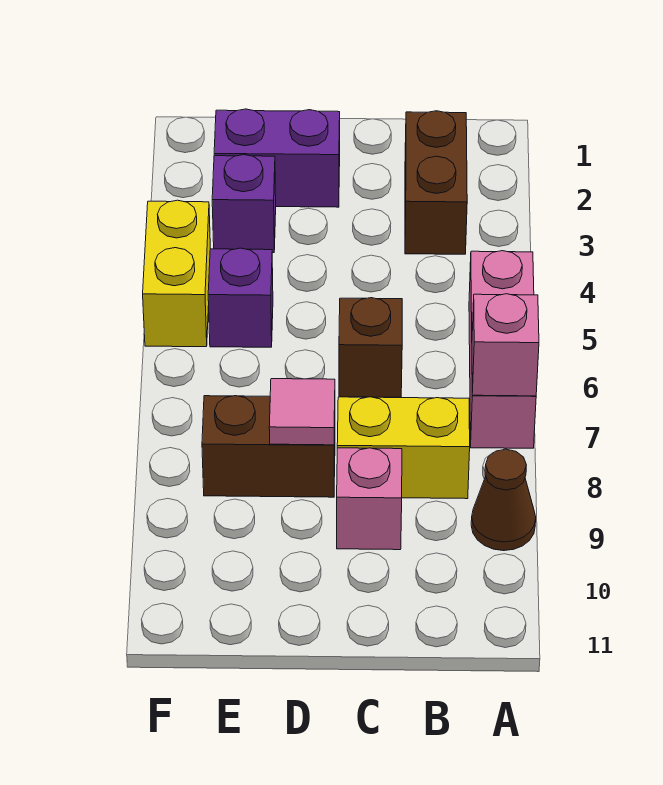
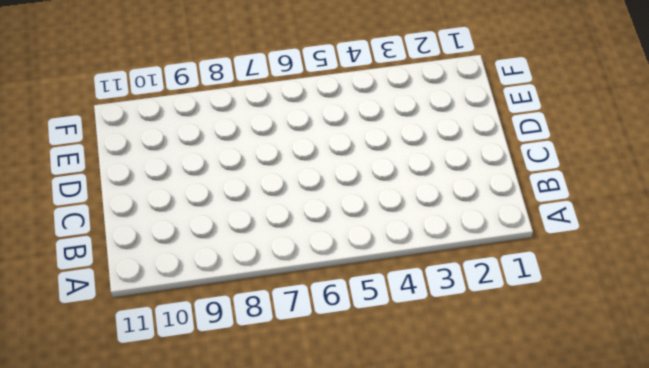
none -> pink brick A5:A7 level 1
none -> brown cone A9 level 1
none -> brown brick B2:B3 level 1

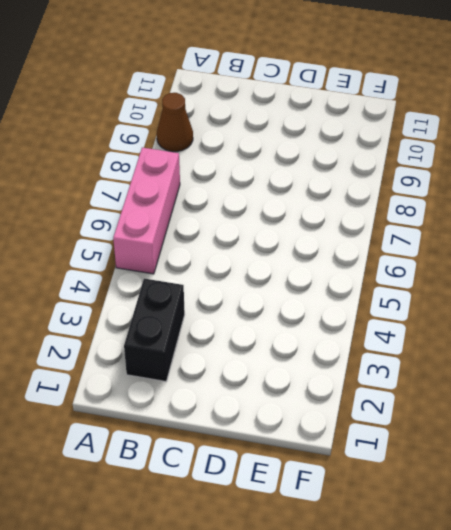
black brick B2:B3 level 1 -> brown brick B2:B3 level 1
none -> yellow brick B8:C8 level 1
none -> brown brick C6 level 1
none -> pink brick C9 level 1

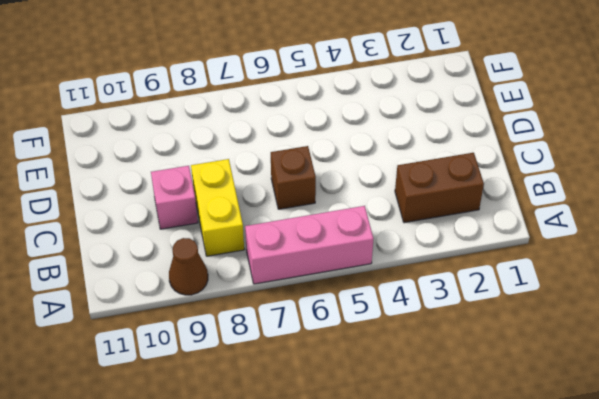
none -> purple brick D2:E2 level 1
none -> brown brick D8:E8 level 1
none -> purple brick E3 level 1

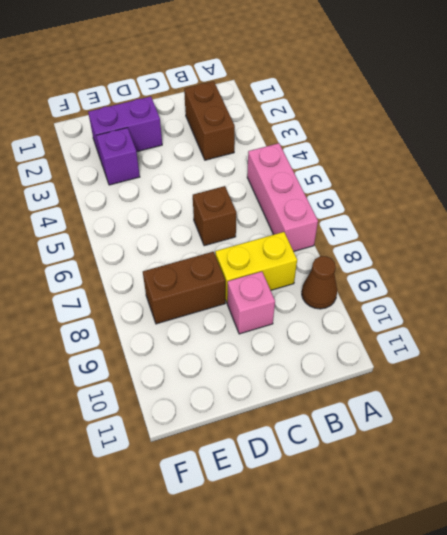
none -> purple brick E5 level 1
none -> yellow brick F4:F5 level 1
none -> pink brick A7 level 2

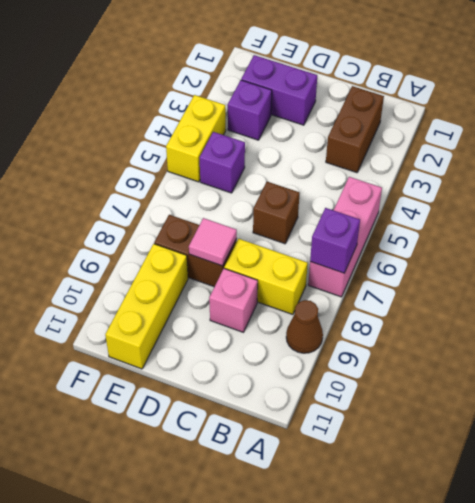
purple brick A7 level 2 -> pink brick A7 level 2
yellow brick E9:E11 level 1 -> none

